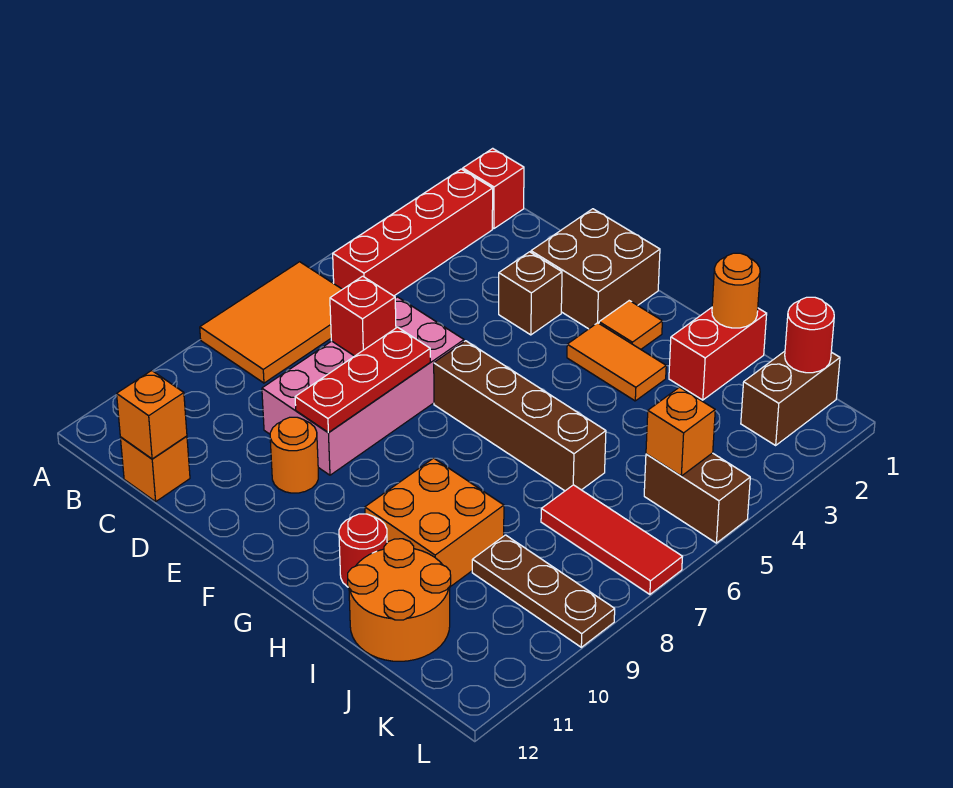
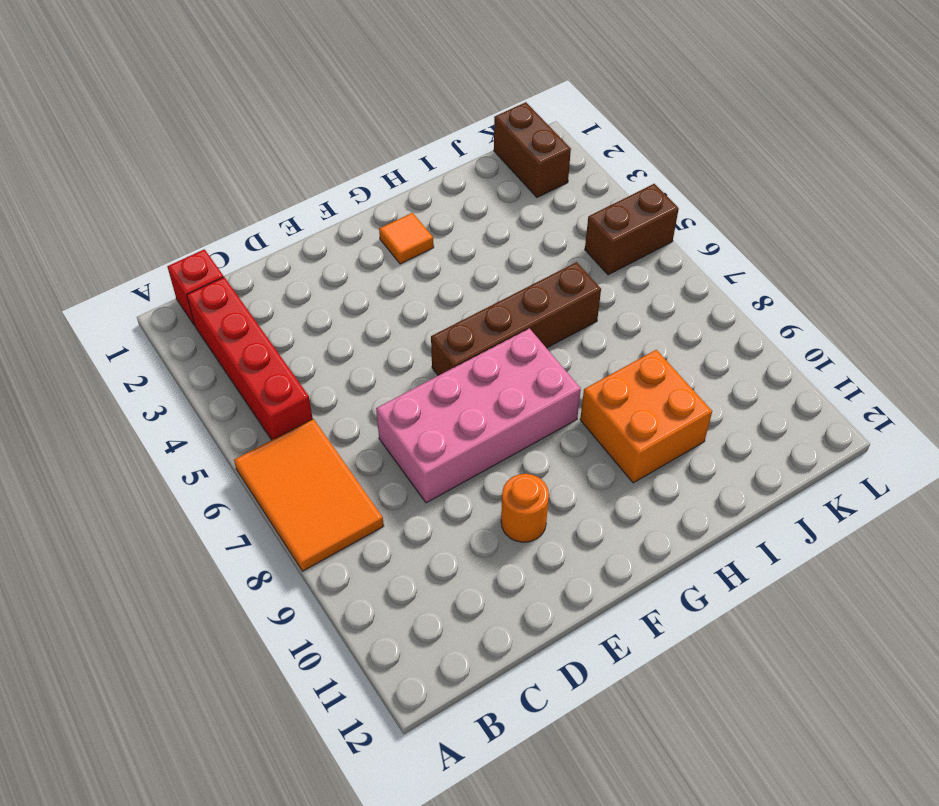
pink brick D7:G8 level 1 -> pink brick D6:E9 level 1
none -> orange brick C12 level 1
none -> brown brick E1:F2 level 1
none -> brown brick E3 level 1

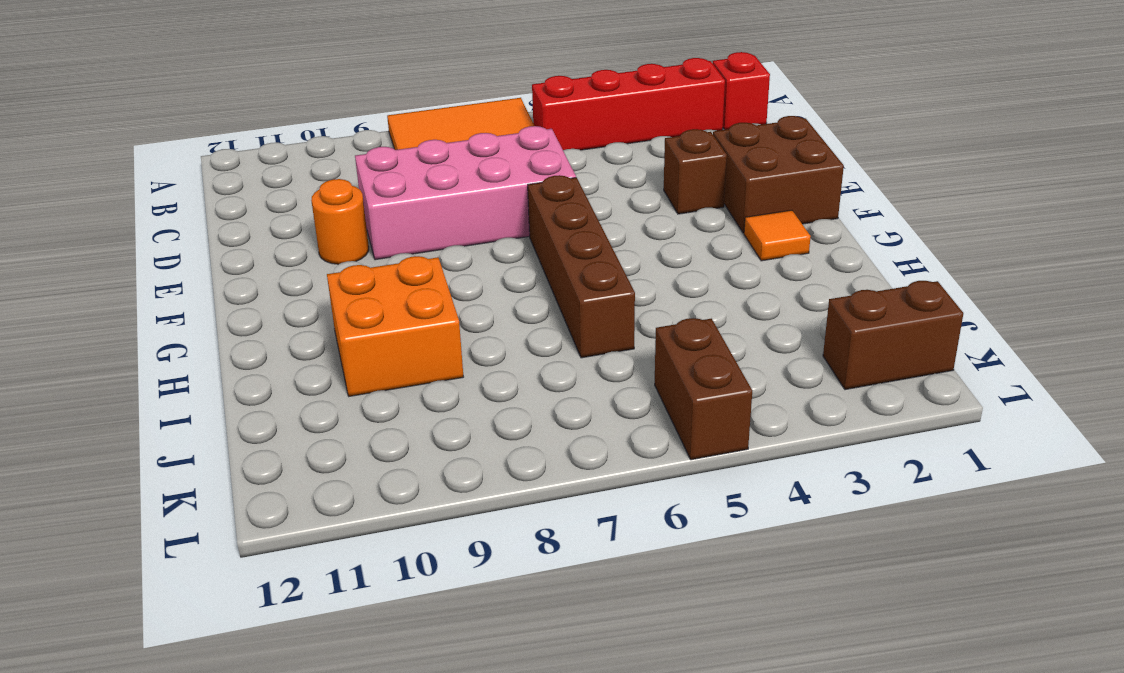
none -> orange brick C12 level 1
none -> orange tile G3:H3 level 1
none -> red round brick H11 level 1

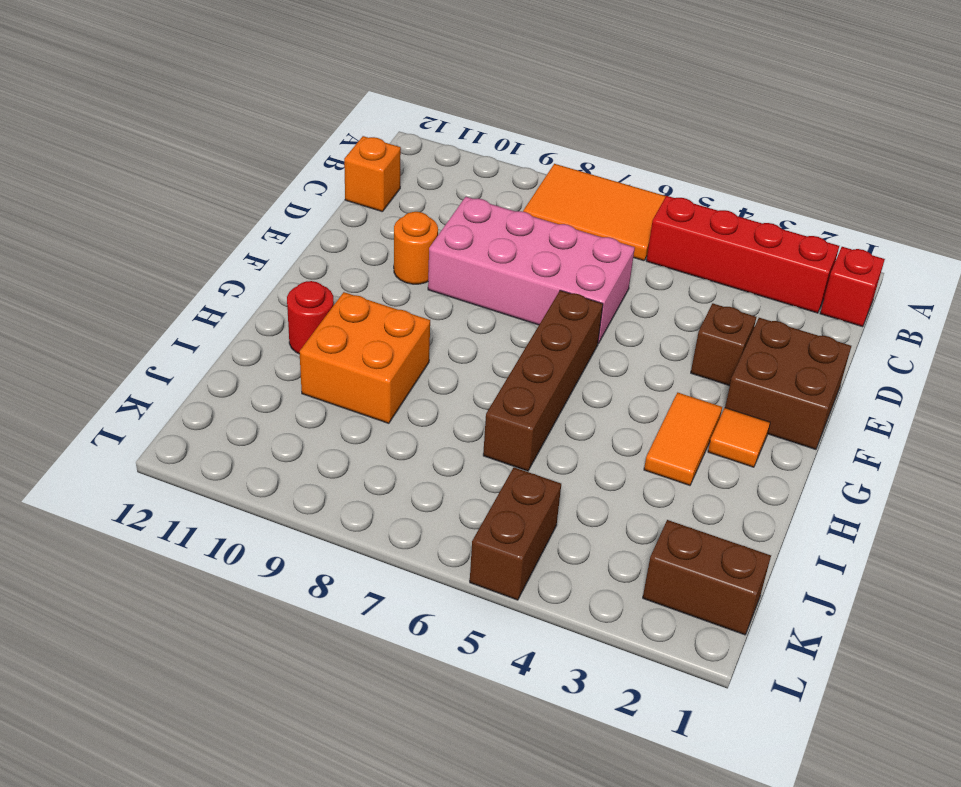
none -> red brick I1:I2 level 1
none -> orange round brick I11:J12 level 1
none -> red tile J7:L7 level 1

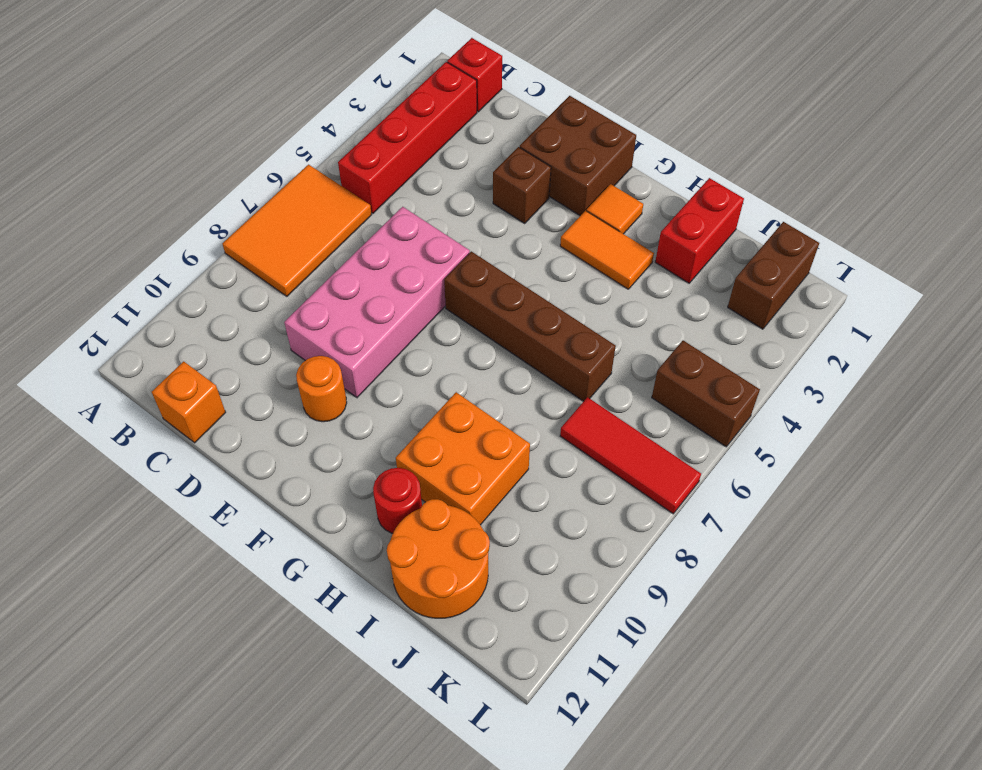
none -> brown plate J9:L9 level 1
none -> orange brick C12 level 2
none -> red brick D7 level 2

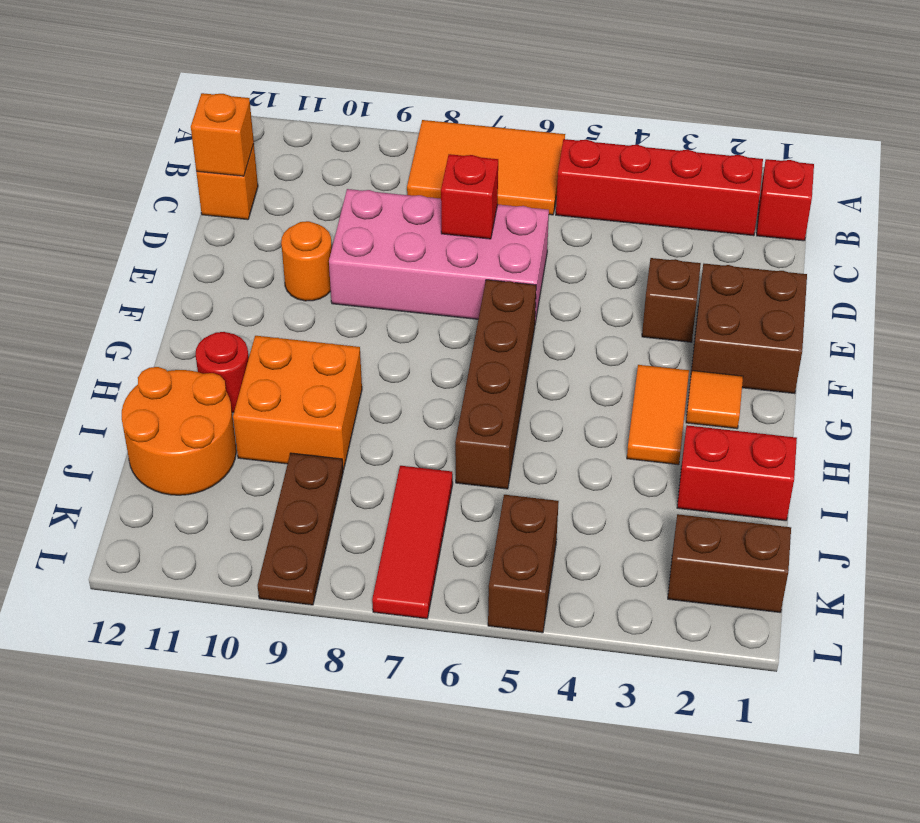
none -> red plate E7:E9 level 2
none -> orange round brick I1 level 2
none -> red round brick K1 level 2

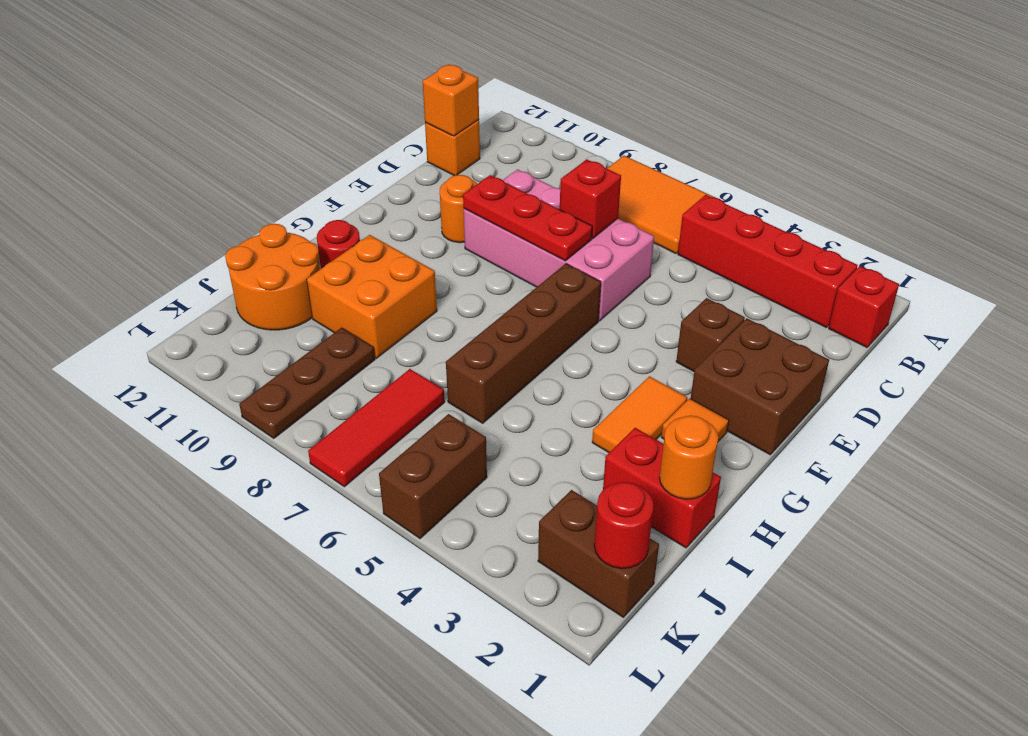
none -> orange brick K5 level 2

